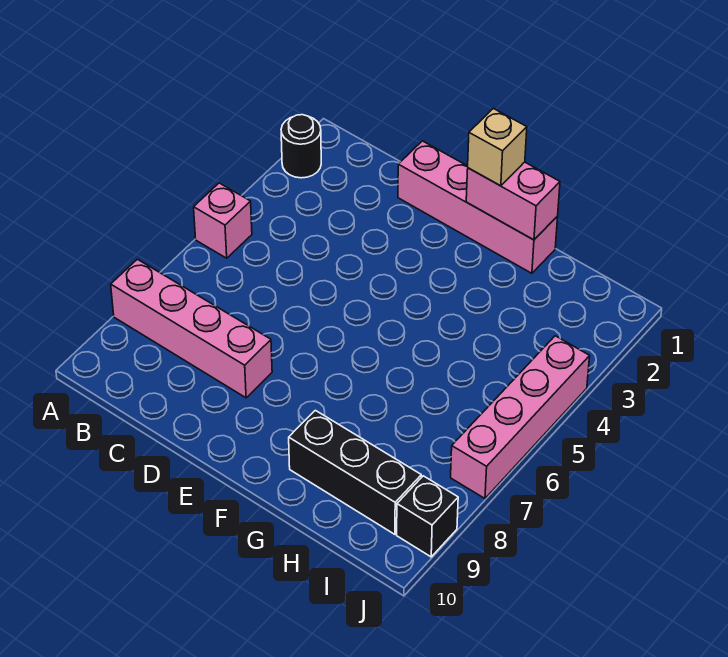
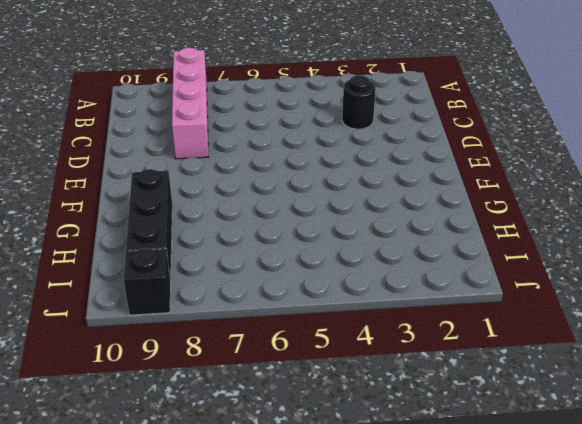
black round brick C3 level 1 -> black round brick A2 level 1
none -> pink brick A5 level 1
none -> pink brick D1:G1 level 1

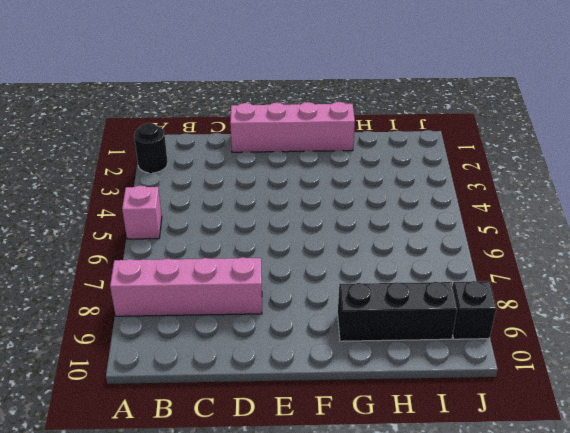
none -> pink brick J4:J7 level 1
none -> pink brick F1:G1 level 2

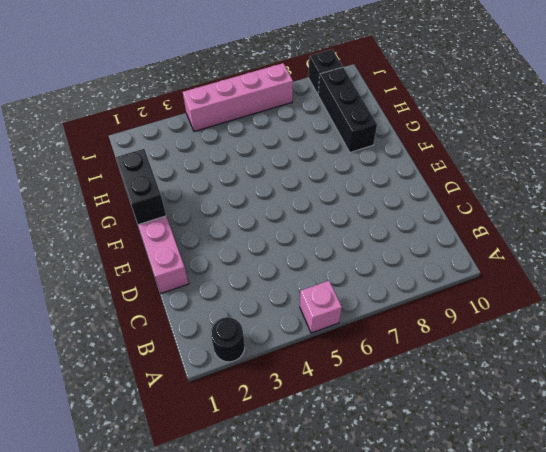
black brick F1:G1 level 2 -> pink brick F1:G1 level 2
none -> pink brick A8:D8 level 1
none -> tan brick F1 level 3

